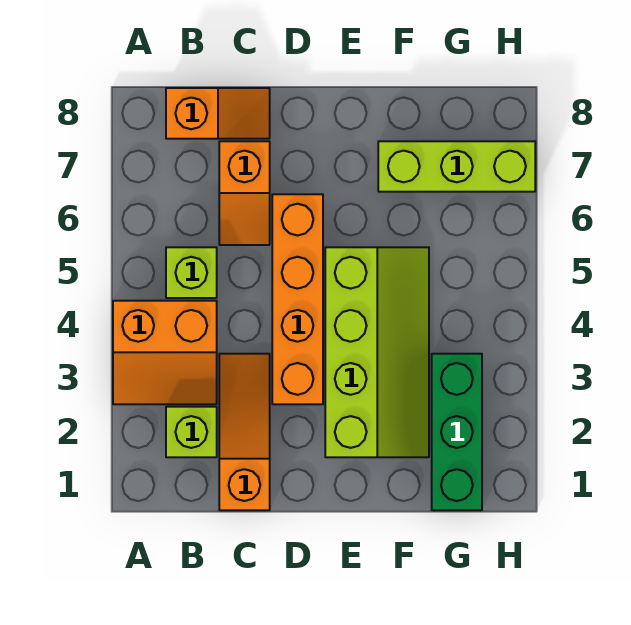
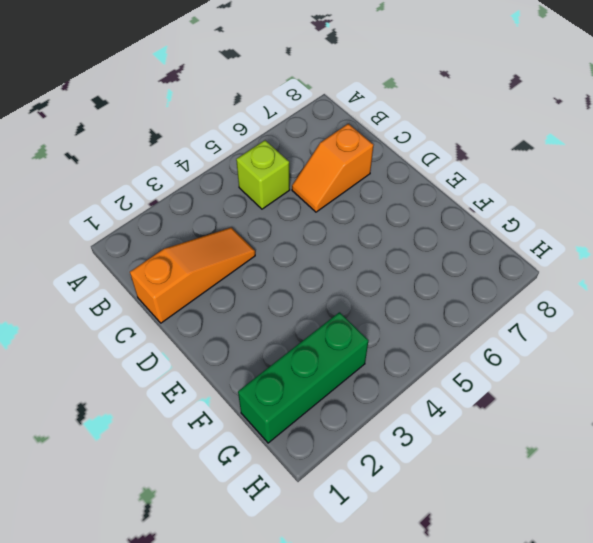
none -> orange slope A3:B4 level 1 top 4
none -> lime brick B2 level 1

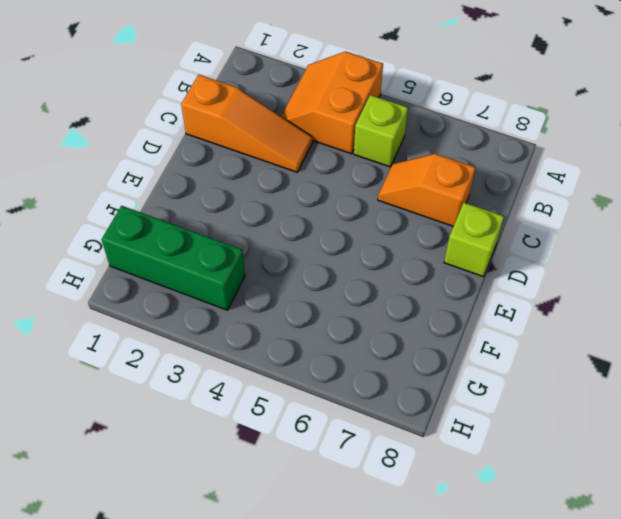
lime brick D8 level 1 -> lime brick B2 level 1
none -> orange slope B8:C8 level 1 top B
none -> orange brick D3:D6 level 1

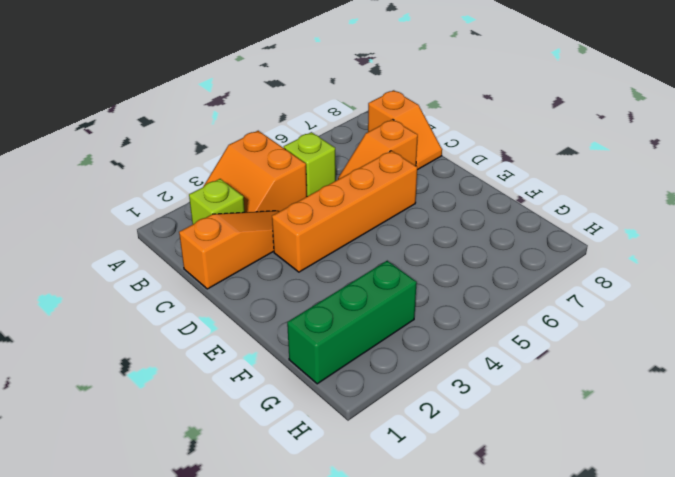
none -> lime slope E2:F5 level 1 top E
none -> lime brick F7:H7 level 1

